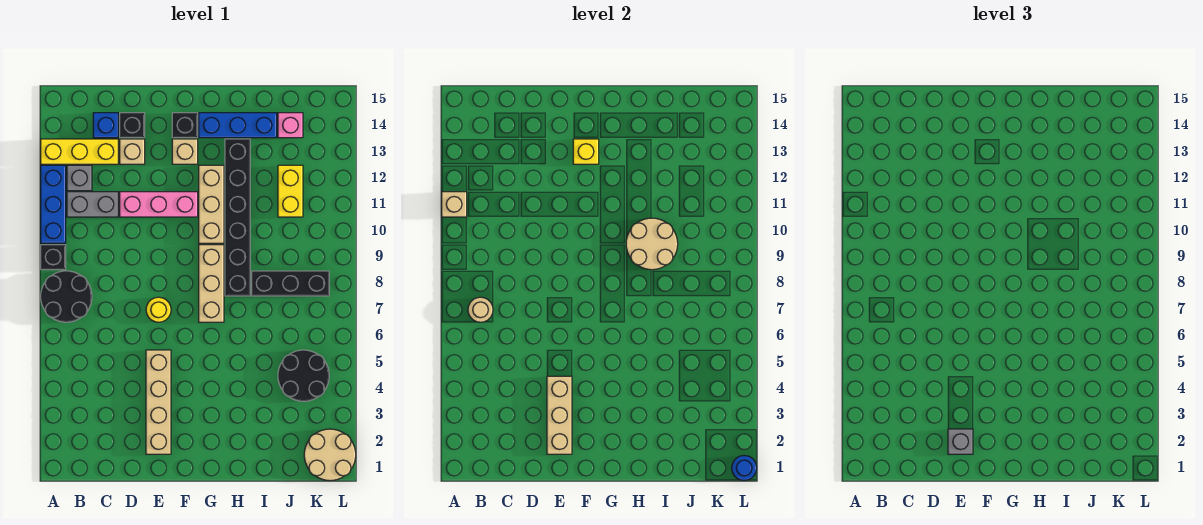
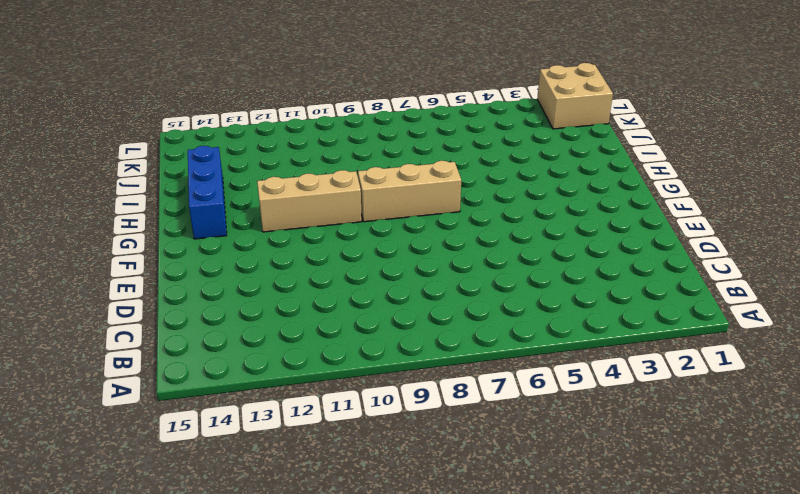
tan brick K1:L2 level 1 -> tan round brick K1:L2 level 1
none -> black round brick A7:B8 level 1
none -> black brick A9 level 1
none -> blue brick A10:A12 level 1
none -> yellow brick A13:C13 level 1

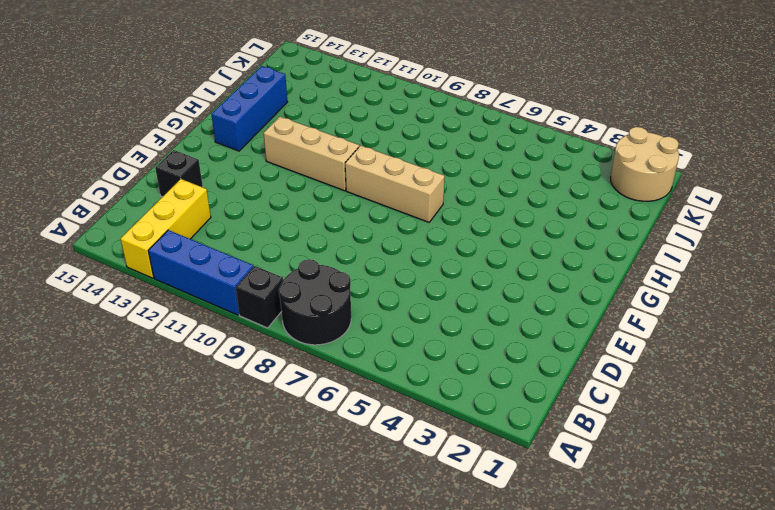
none -> grey brick B11:C11 level 1
none -> grey brick B12 level 1
none -> blue brick C14 level 1
none -> pink brick D11:F11 level 1

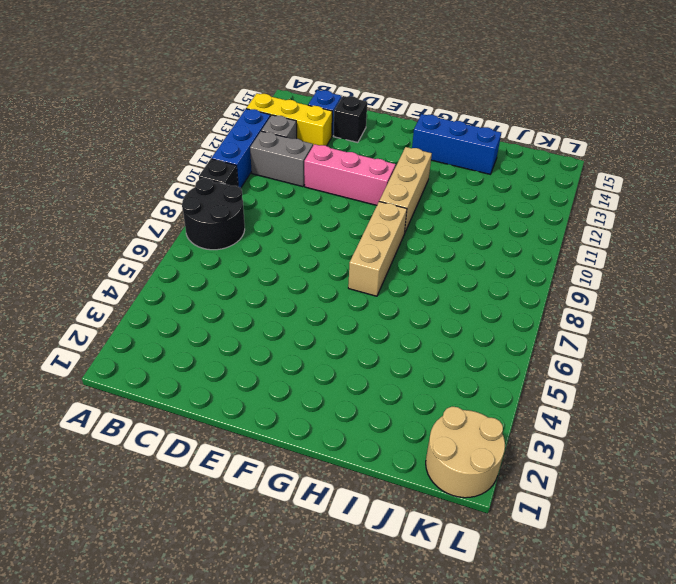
none -> tan brick D13 level 1
none -> tan brick E2:E5 level 1
none -> yellow round brick E7 level 1
none -> tan brick F13 level 1

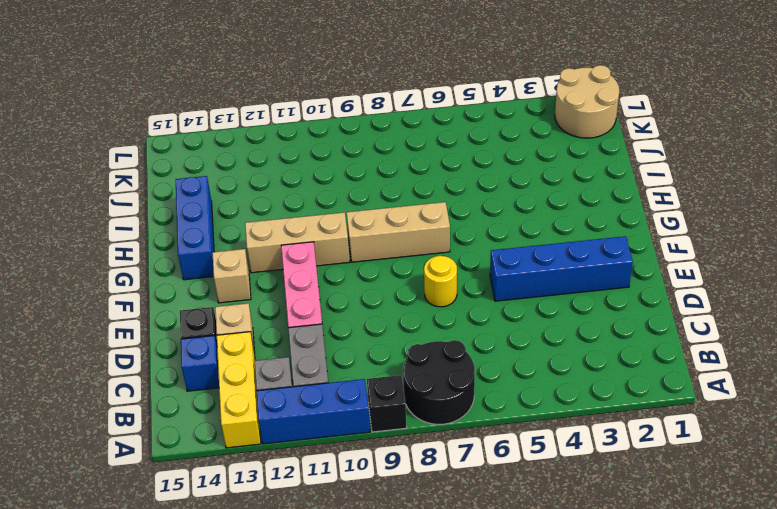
blue brick E2:E5 level 1 -> tan brick E2:E5 level 1
none -> black brick F14 level 1
none -> black brick H8:H13 level 1
none -> black brick I8:K8 level 1
none -> black round brick J4:K5 level 1

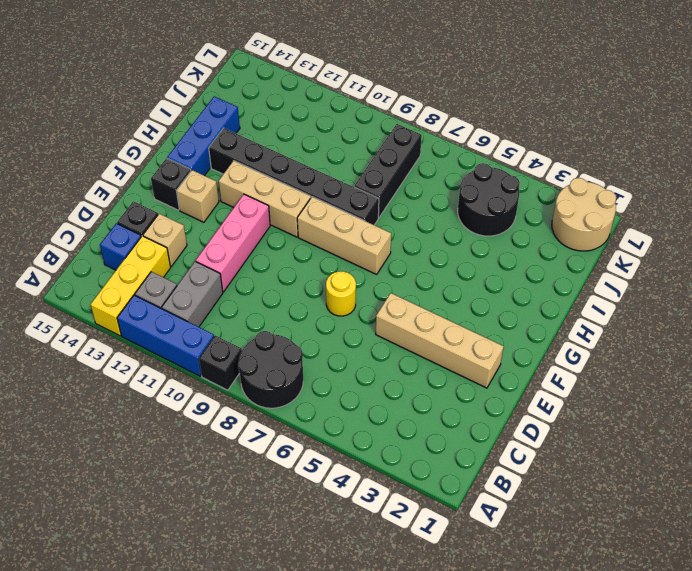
none -> yellow brick J11:J12 level 1
none -> pink brick J14 level 1
none -> tan brick A11 level 2
none -> tan round brick B7 level 2

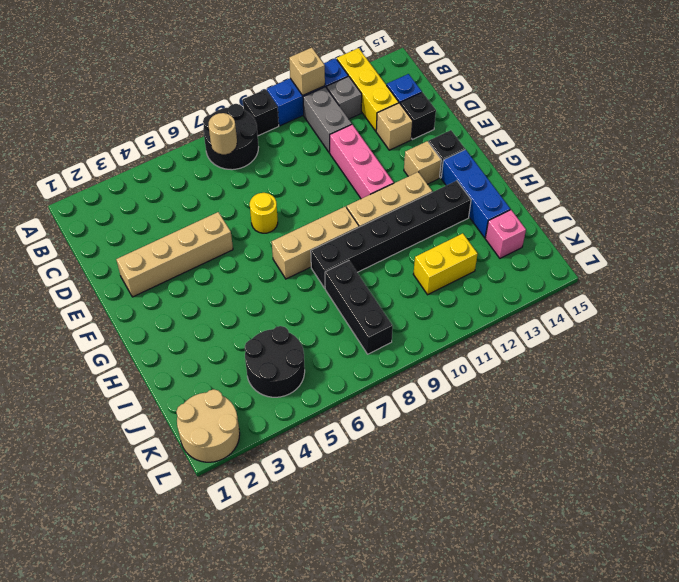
none -> tan brick E2:E4 level 2
none -> yellow brick F13 level 2
none -> tan round brick H9:I10 level 2
none -> blue round brick L1 level 2

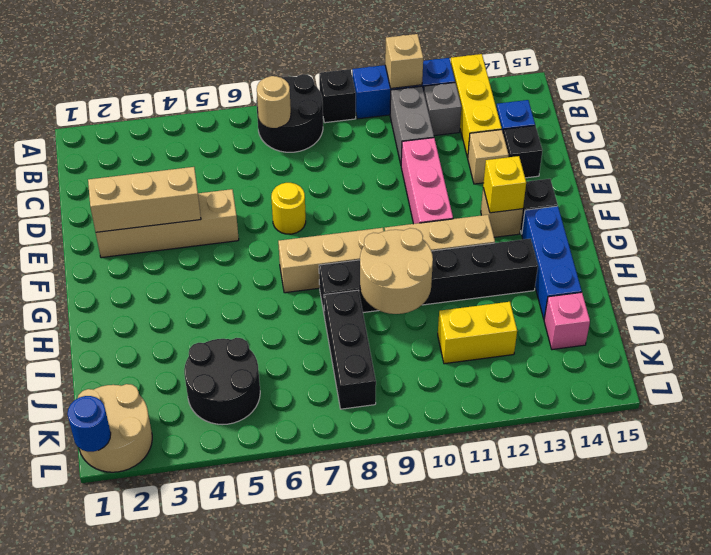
none -> grey brick E2 level 3

